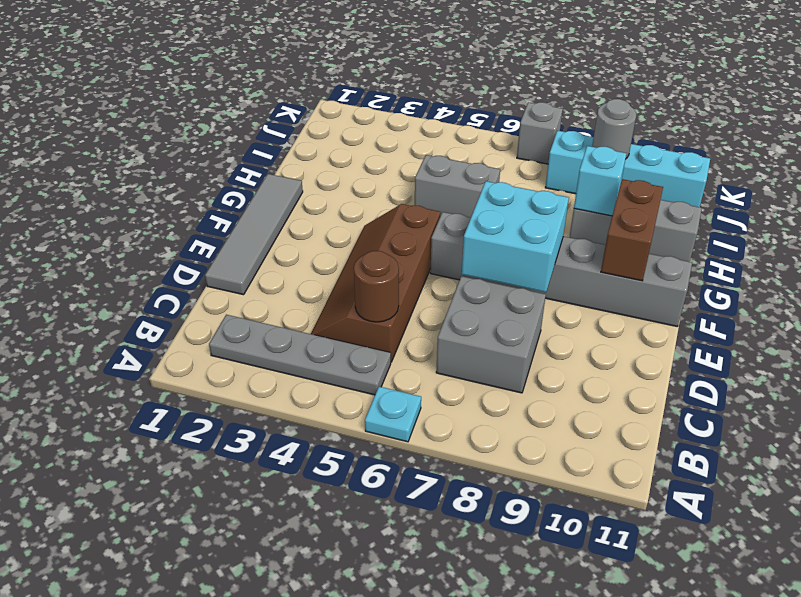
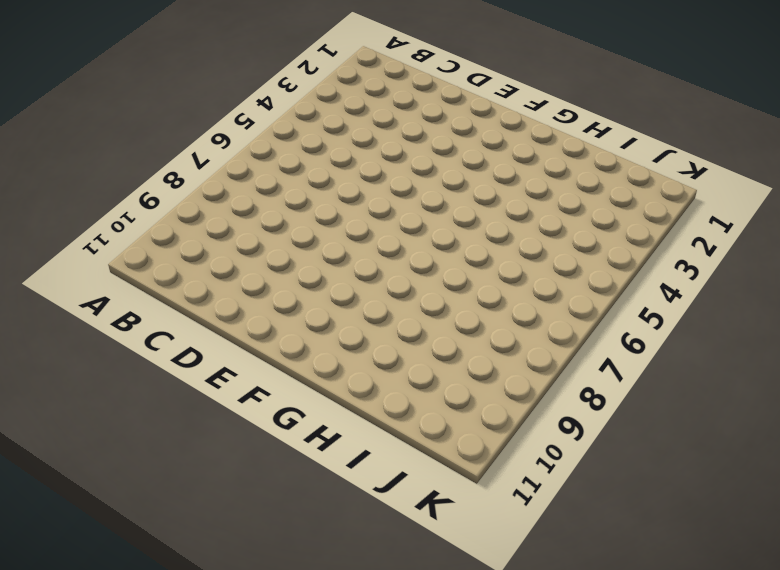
none -> cyan plate A6 level 1
none -> grey plate B2:B5 level 1
none -> brown slope C4:F5 level 1 top 5

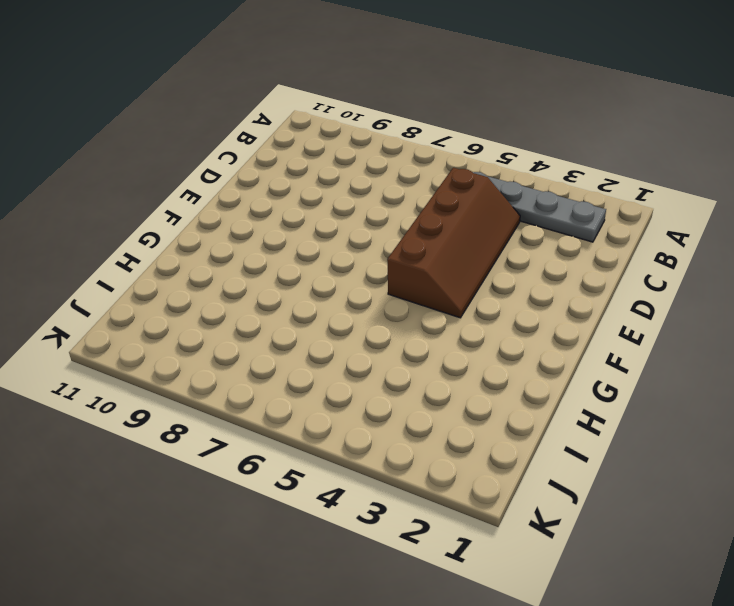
none -> cyan plate A6 level 1
none -> grey brick C7:D8 level 1
none -> grey tile D1:G1 level 1

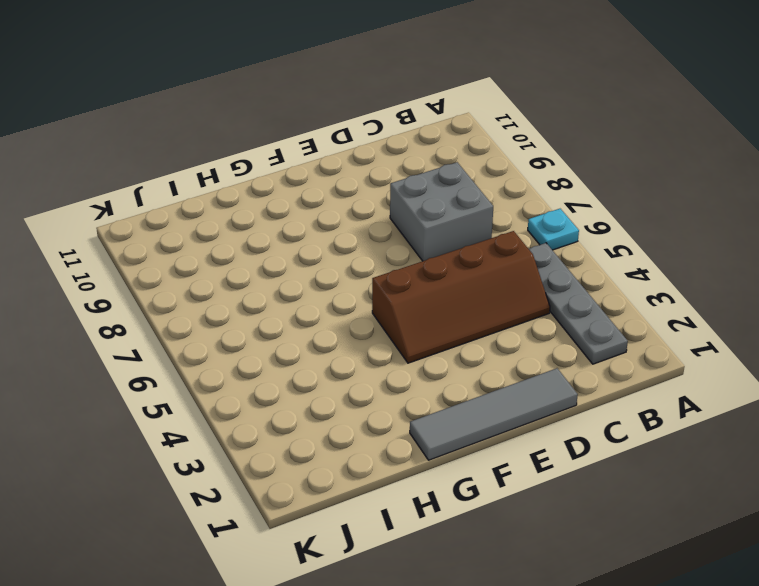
none -> grey brick F6:F11 level 1
none -> grey brick H5:H6 level 1
none -> grey brick H9:H11 level 1

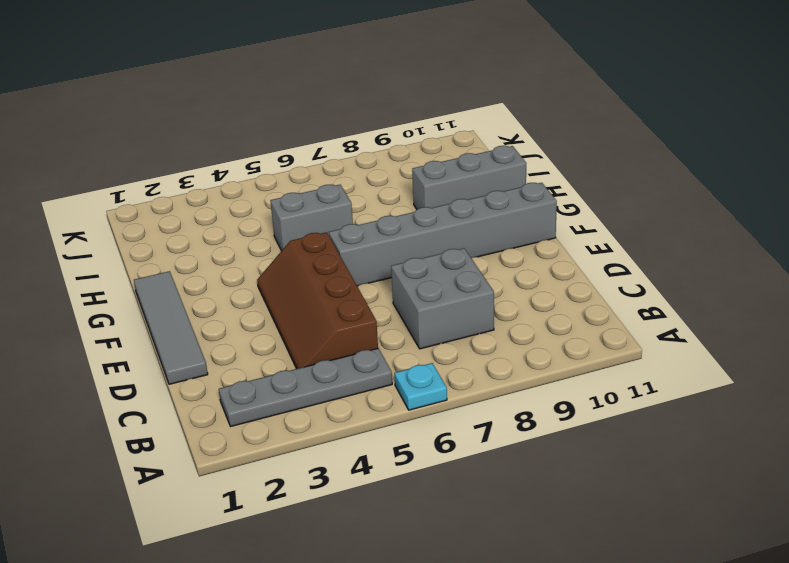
none -> cyan brick J8:J11 level 1
none -> grey brick K7 level 1
none -> brown round brick C5 level 2

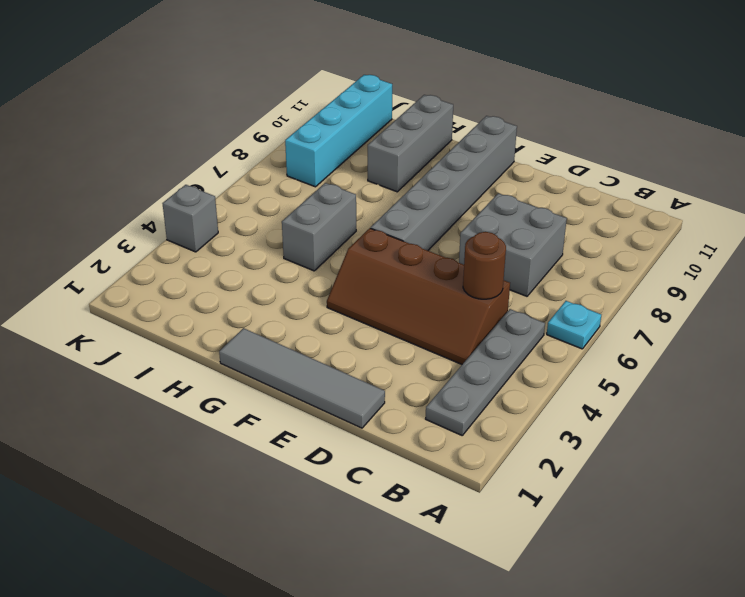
grey brick K4 level 1 -> grey brick K7 level 1
none -> cyan brick E7:F8 level 2
none -> brown brick F10:G10 level 2
none -> cyan brick H9 level 2

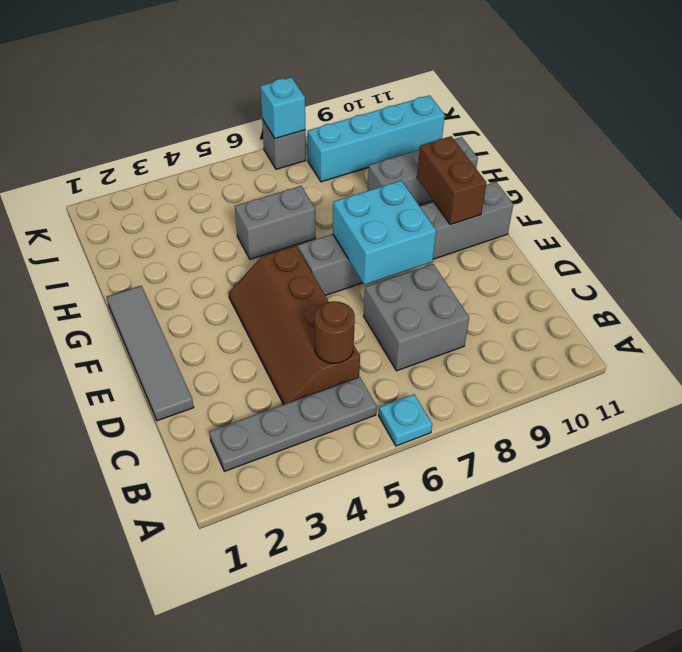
cyan brick K7 level 2 -> cyan brick H9 level 2
none -> grey round brick J9 level 2

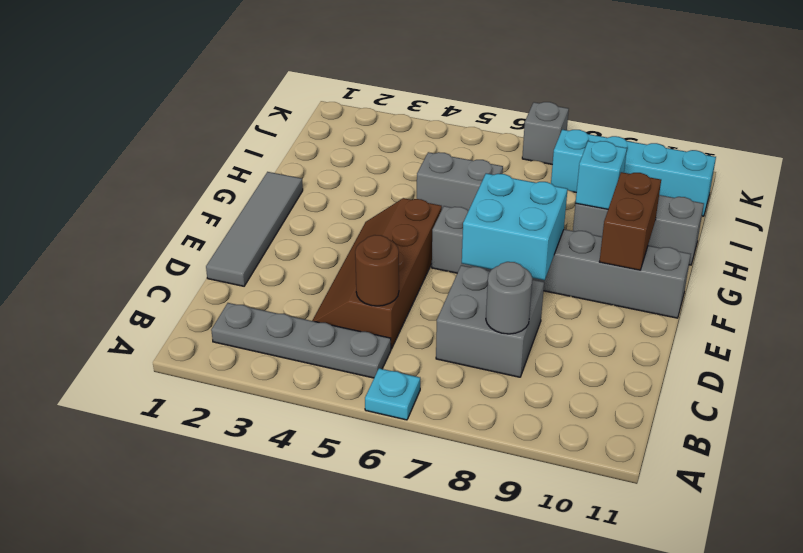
grey round brick C8 level 2 -> grey round brick J9 level 2

